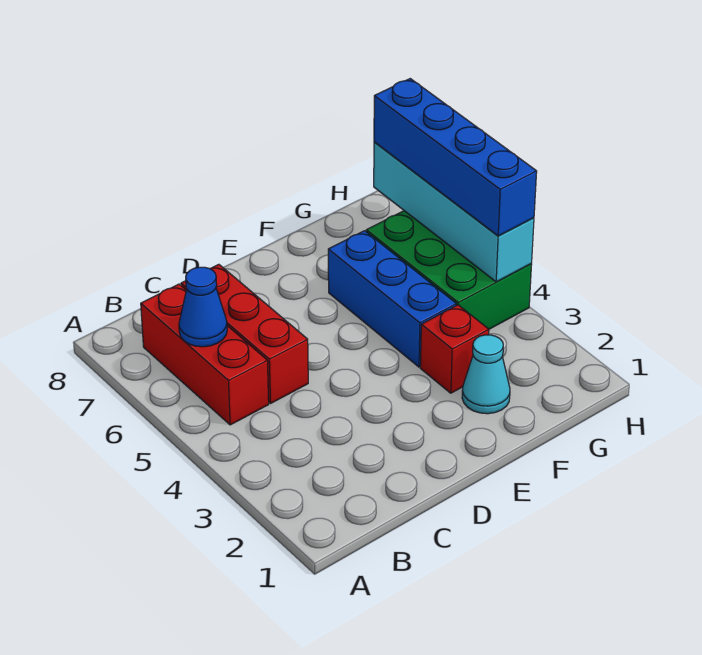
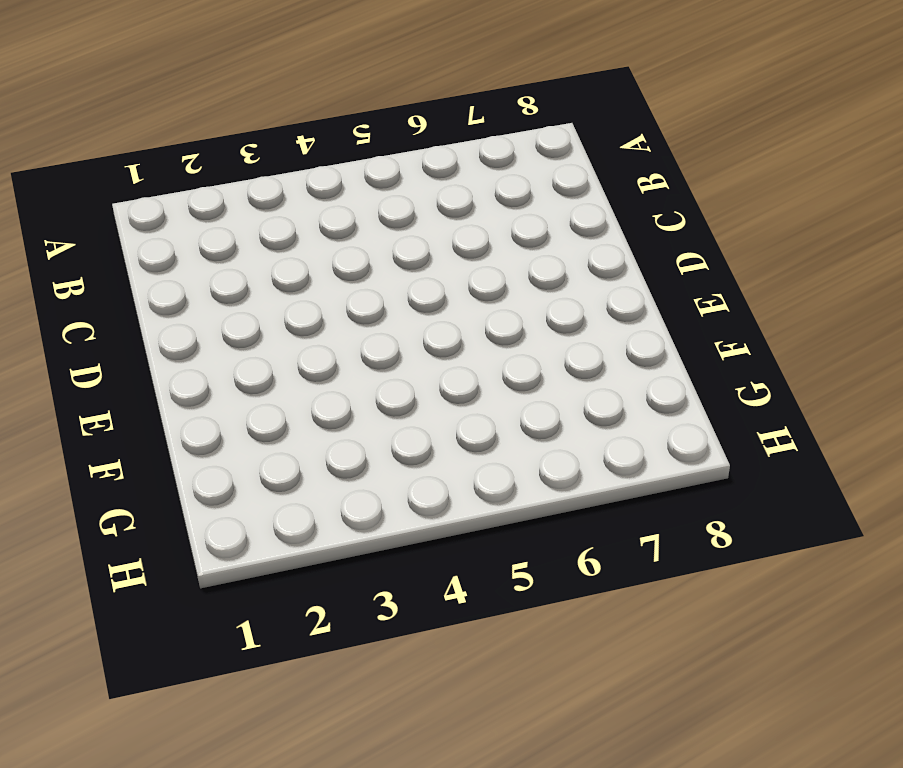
none -> red brick B5:B7 level 1
none -> red brick C5:C7 level 1

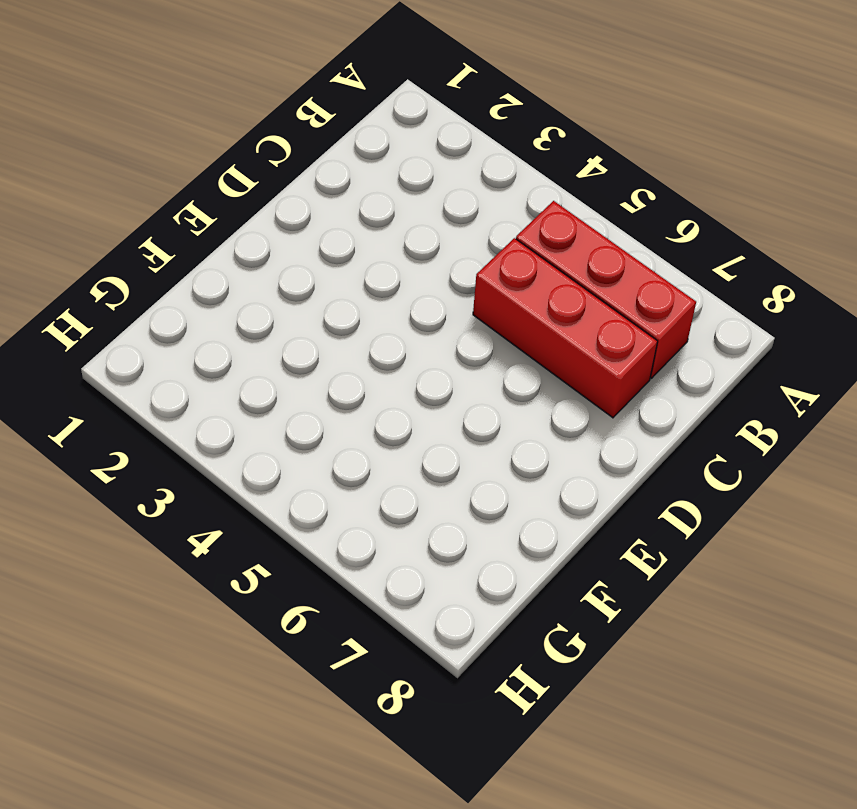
none -> cyan cone F2 level 1
none -> red brick F3 level 1

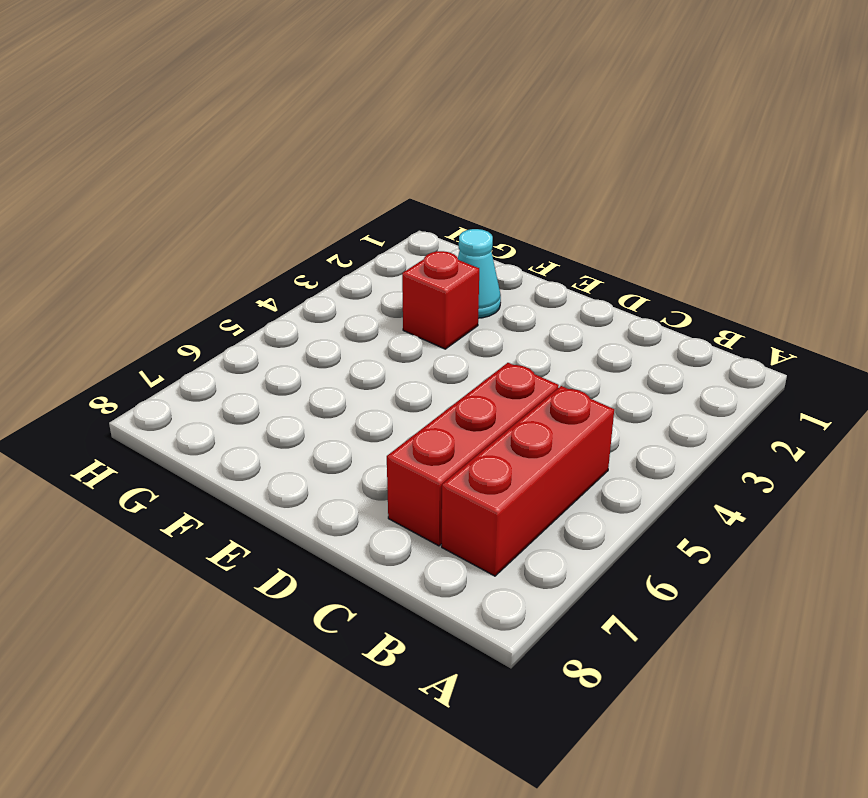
none -> blue brick F4:F6 level 1
none -> green brick G4:H6 level 1

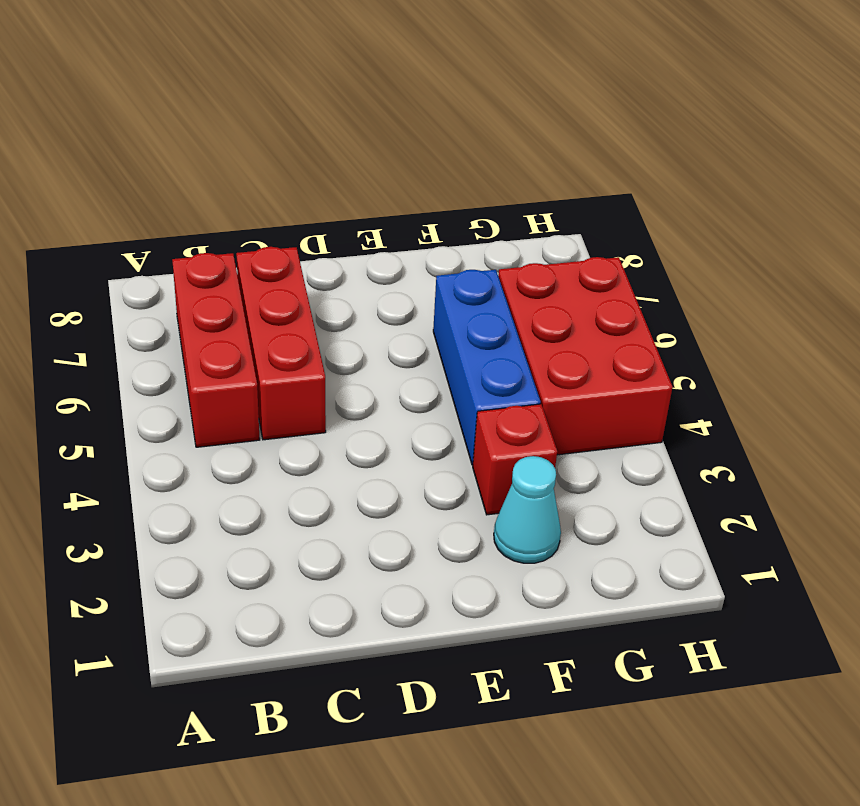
red brick G4:H6 level 1 -> green brick G4:H6 level 1
none -> blue cone B6 level 2
none -> cyan brick H4:H7 level 2

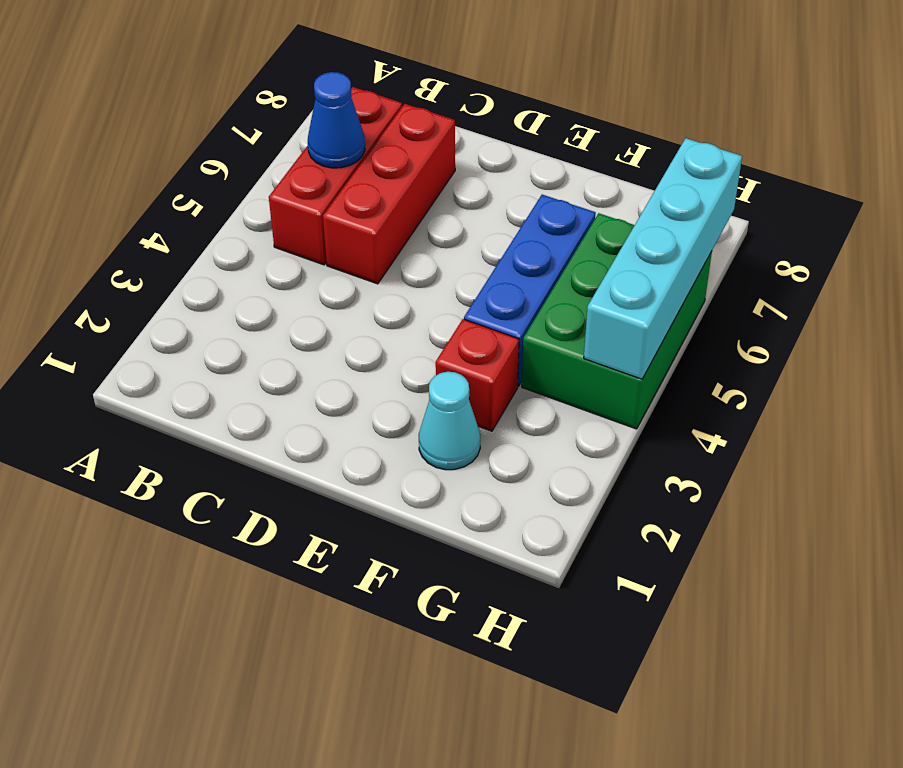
none -> blue brick H4:H7 level 3

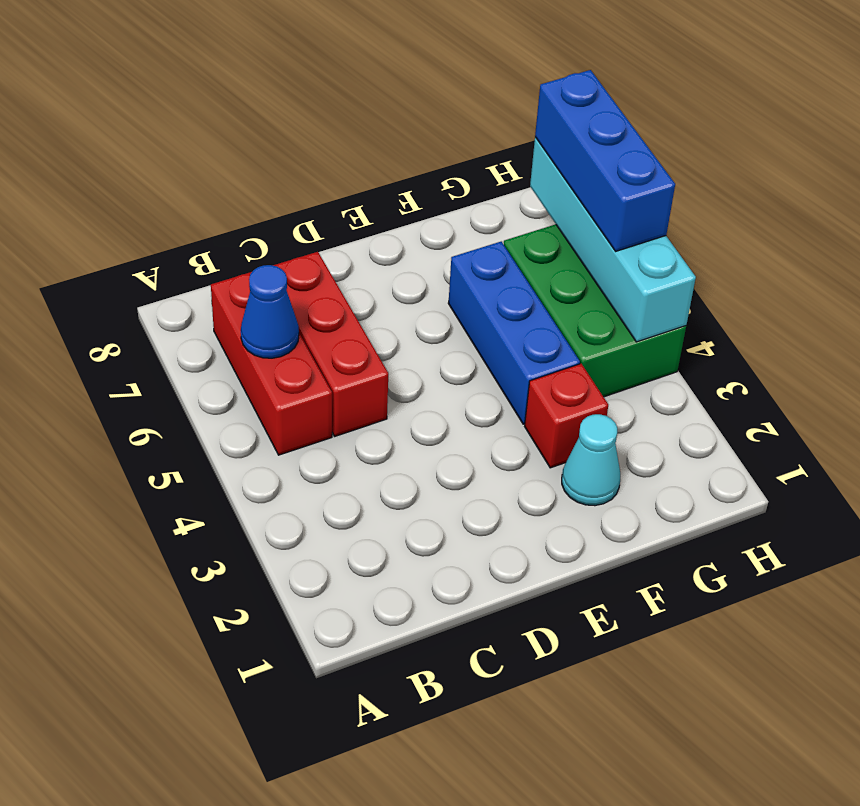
blue brick H5:H7 level 3 -> blue brick H4:H7 level 3

